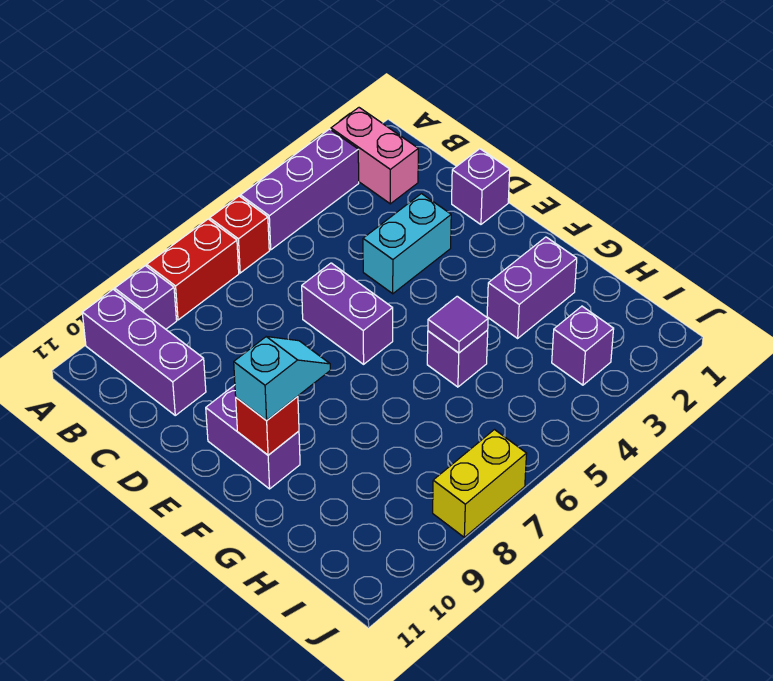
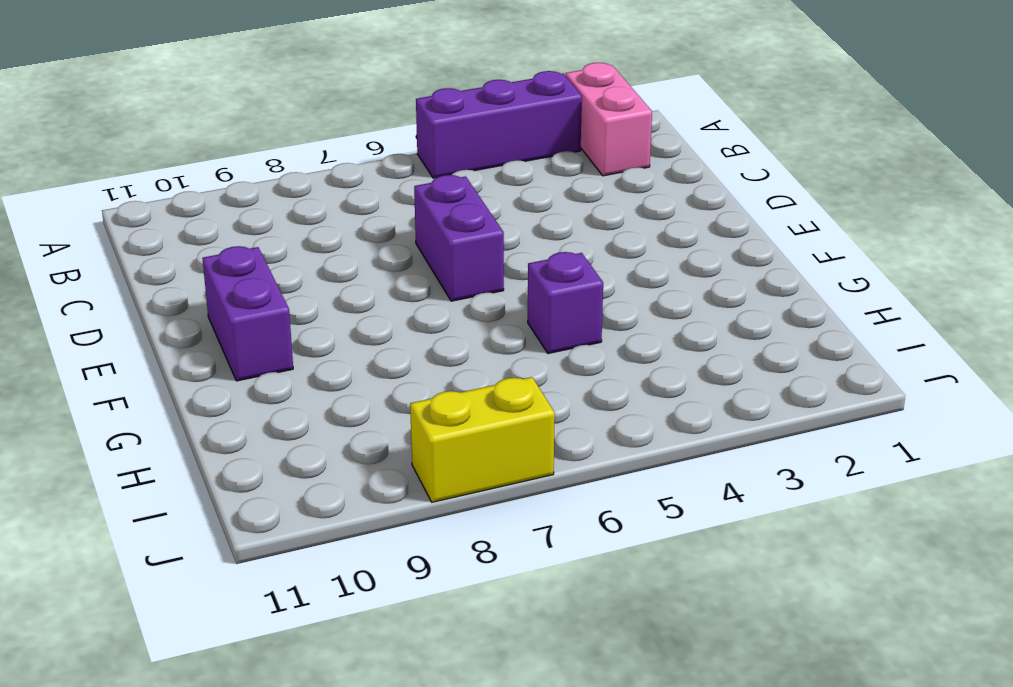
none -> red brick A6 level 1
none -> red brick A7:A8 level 1
none -> purple brick A9 level 1

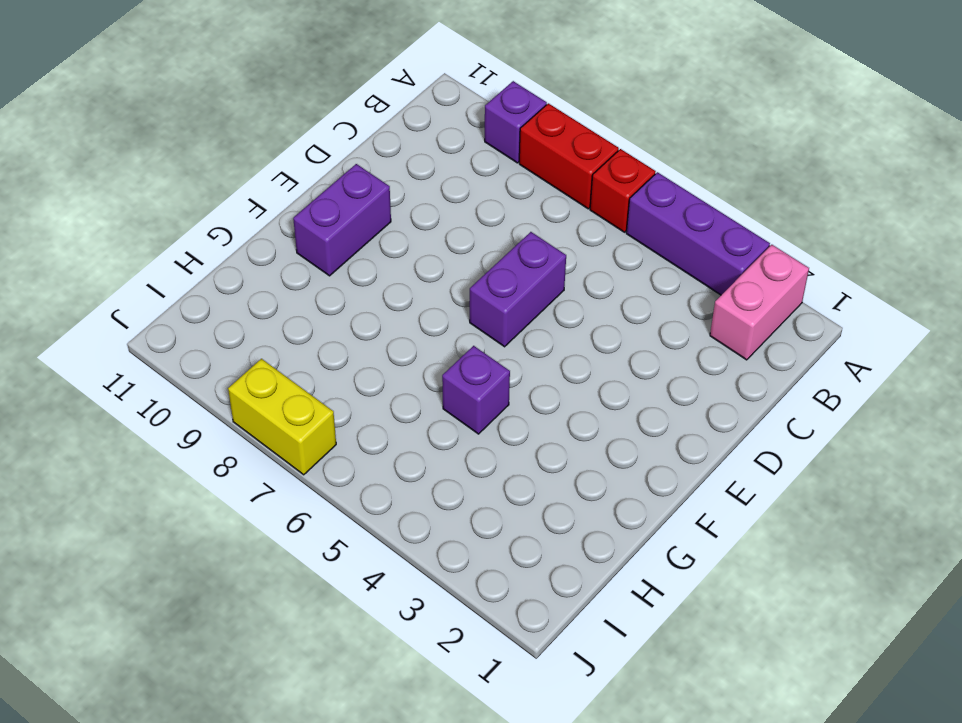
none -> purple brick A10:C10 level 1
none -> purple brick D1 level 1
none -> cyan brick D3:D4 level 1

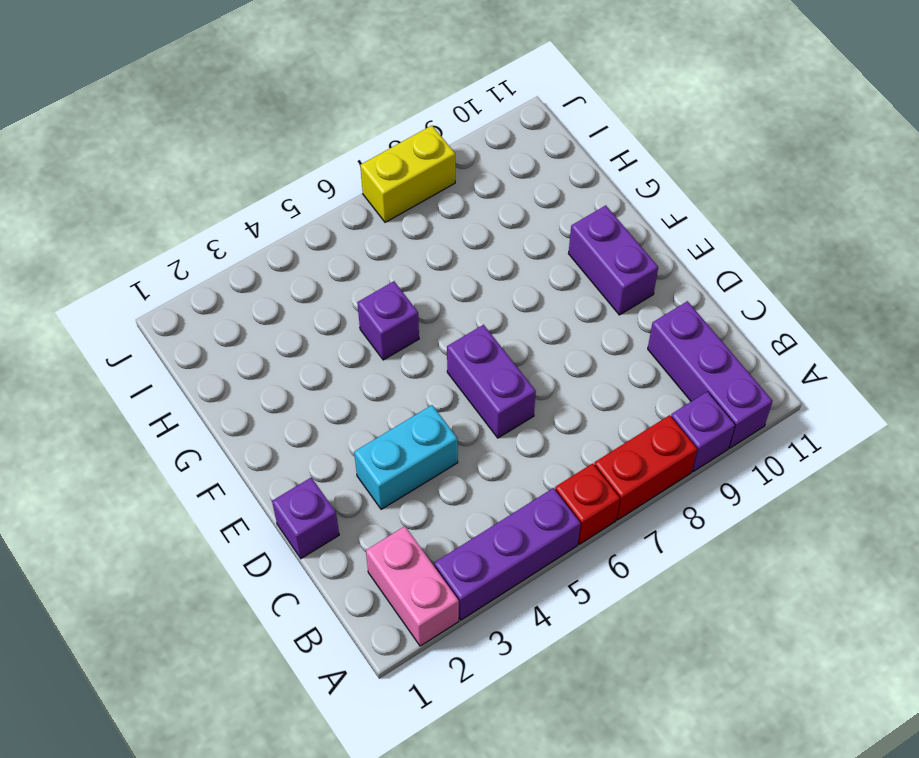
none -> purple brick G2:G3 level 1
none -> purple brick I3 level 1
none -> red brick F10 level 2

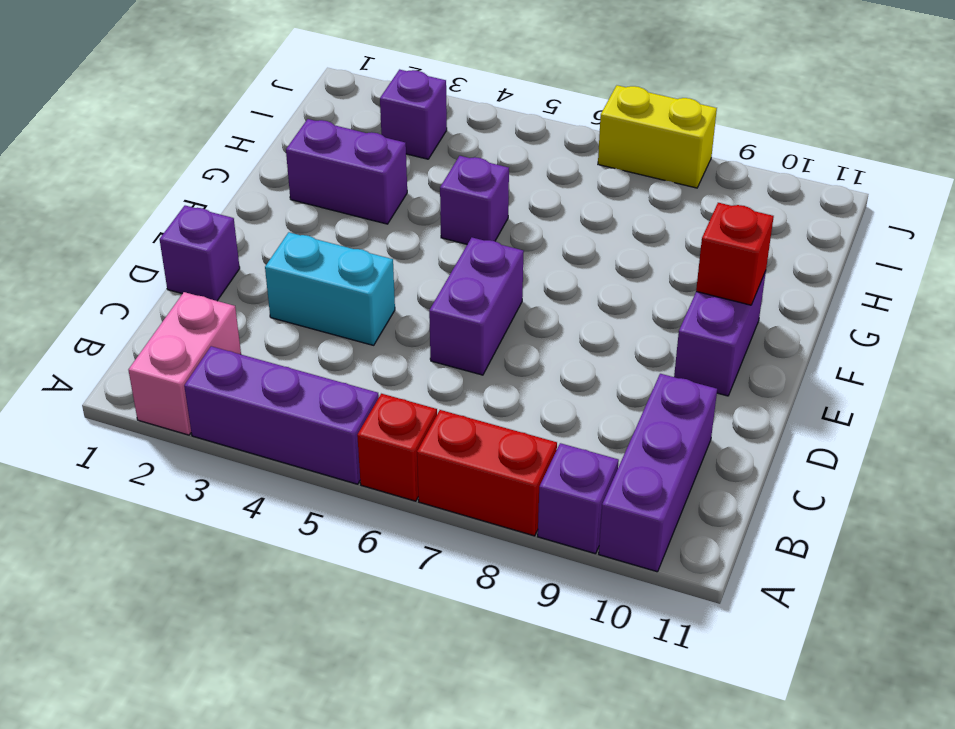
none -> purple tile G5 level 2
none -> cyan slope F9:F10 level 3 top 10

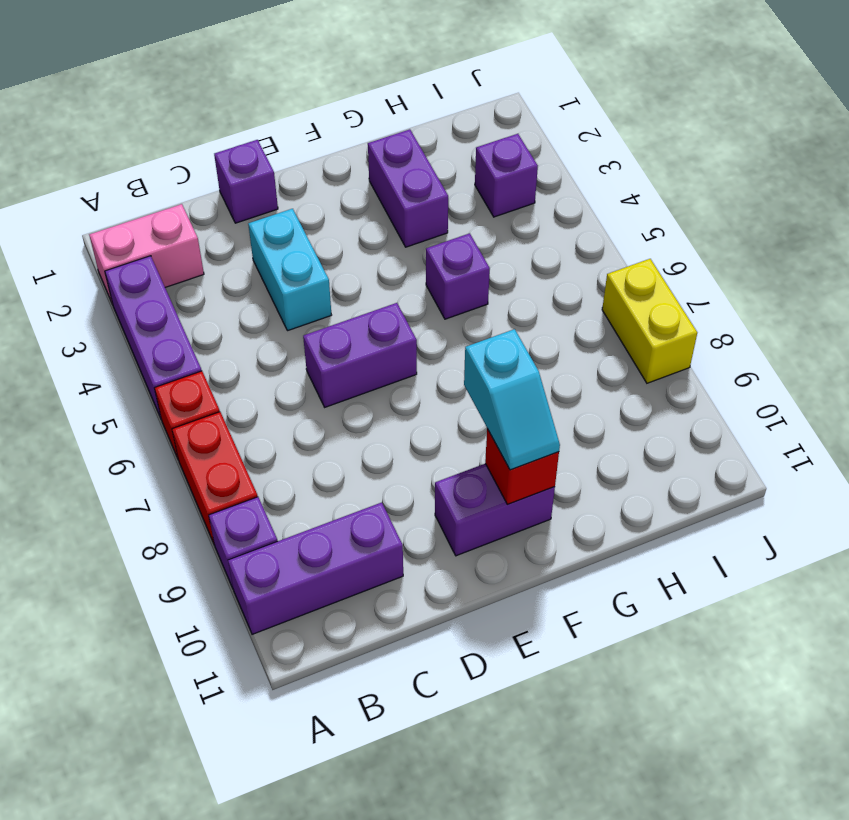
cyan slope F9:F10 level 3 top 9 -> cyan slope F9:F10 level 3 top 10
none -> purple tile G5 level 2

